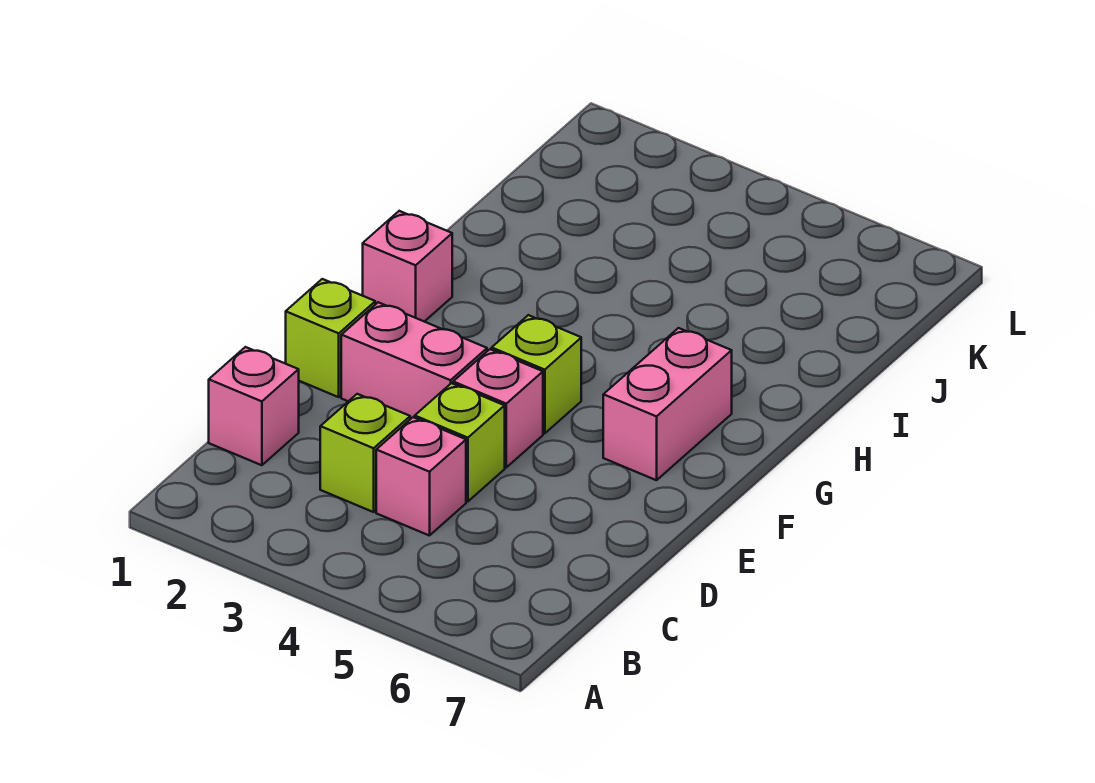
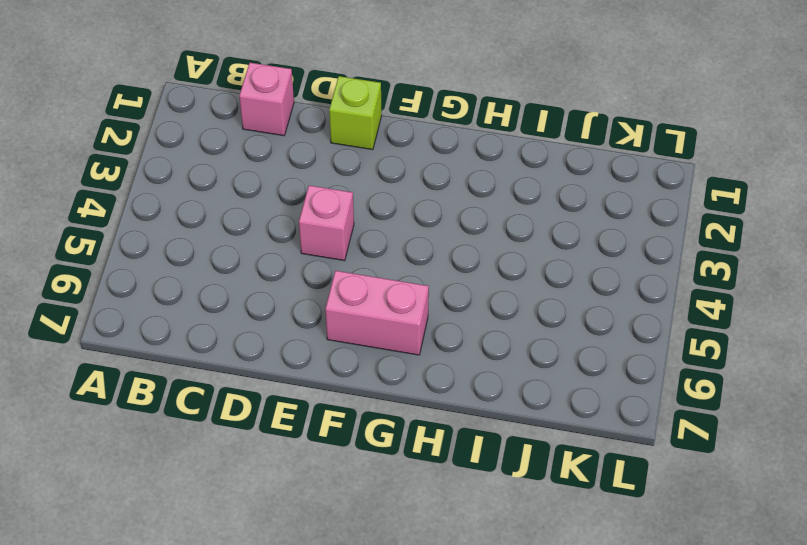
none -> lime brick C3 level 1
none -> pink brick C4 level 1

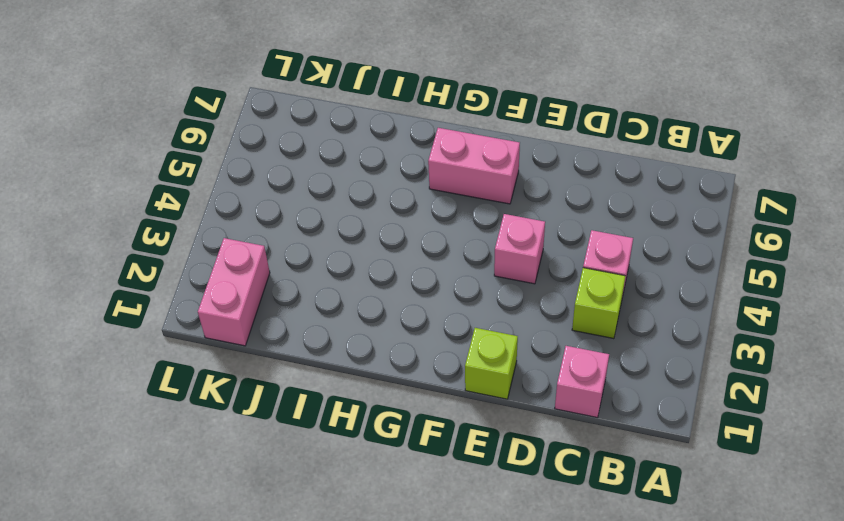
pink brick K1:K2 level 1 -> pink brick E2:E3 level 1
none -> lime brick D4 level 1
none -> lime brick F4 level 1

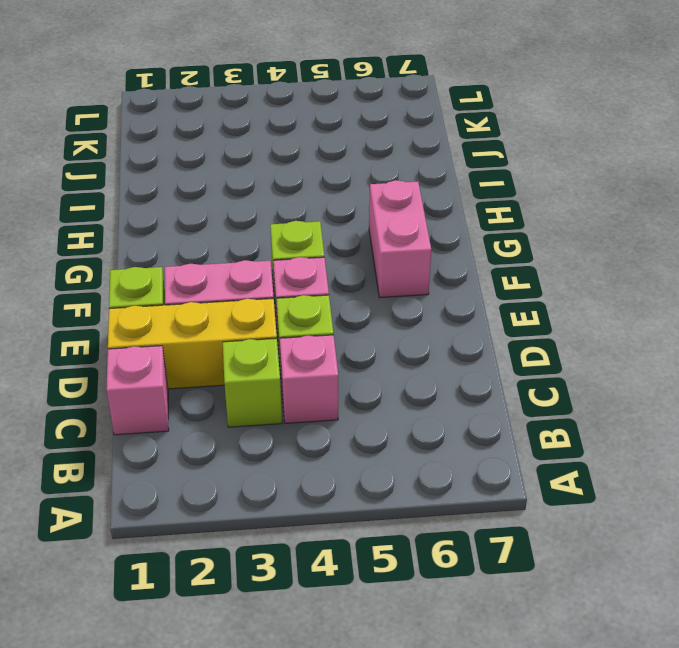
yellow brick D1:D3 level 1 -> none
none -> pink brick G1 level 1

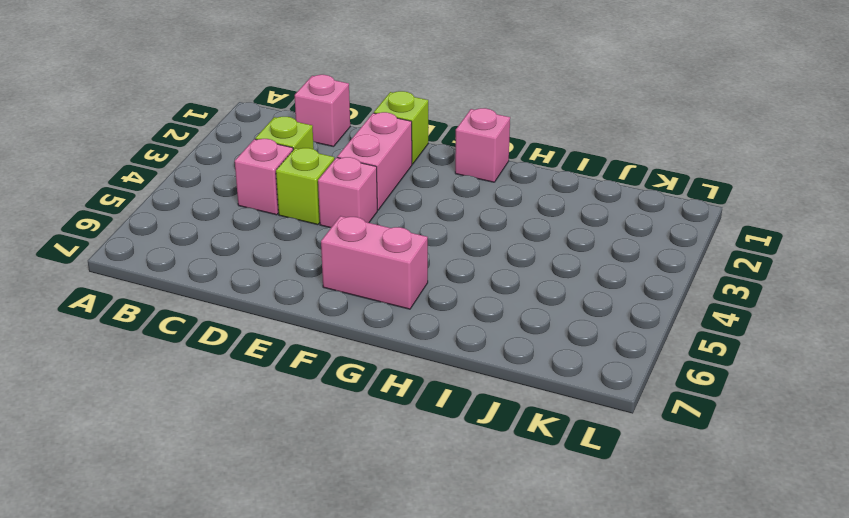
none -> lime brick F4 level 1

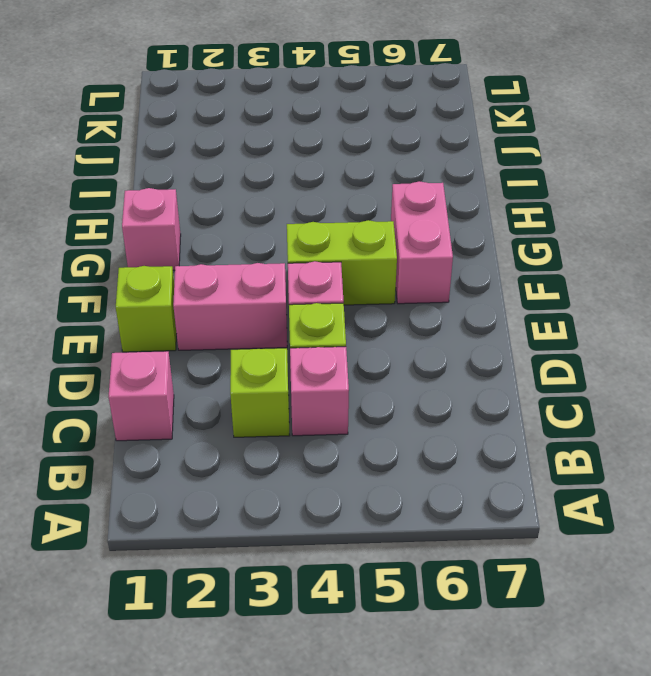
lime brick F4:F5 level 1 -> lime brick F4 level 1

